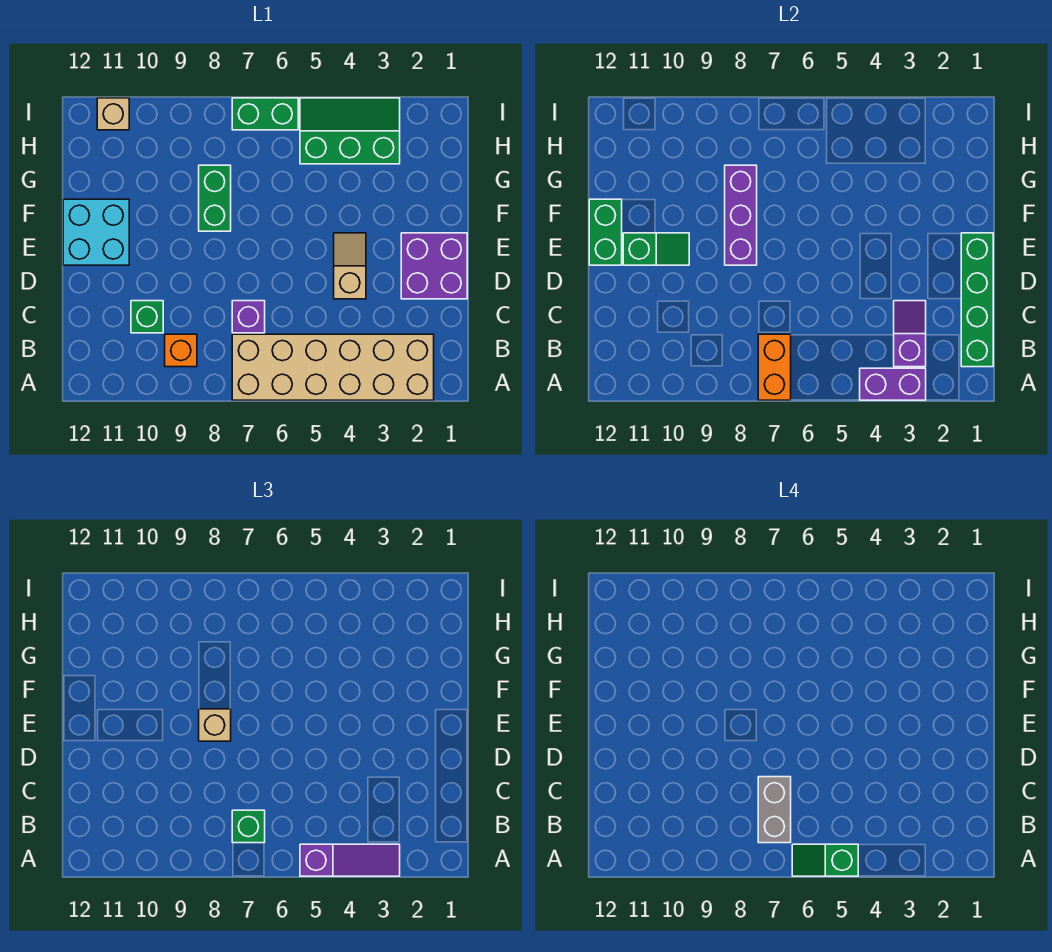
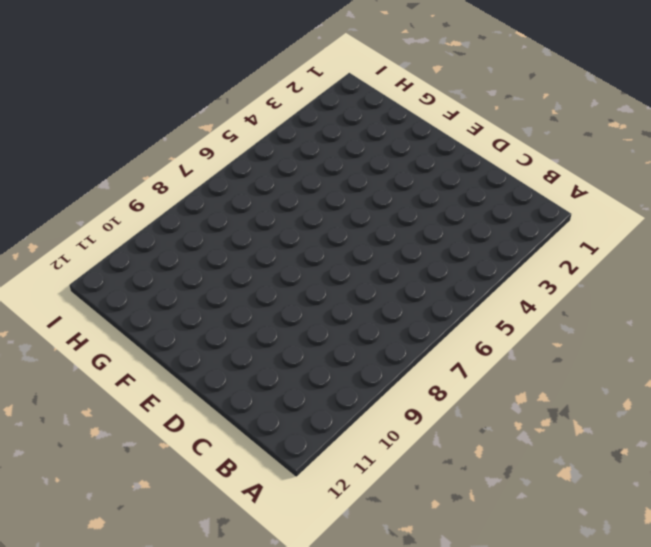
none -> tan brick A2:B7 level 1
none -> orange brick B9 level 1
none -> purple brick C7 level 1

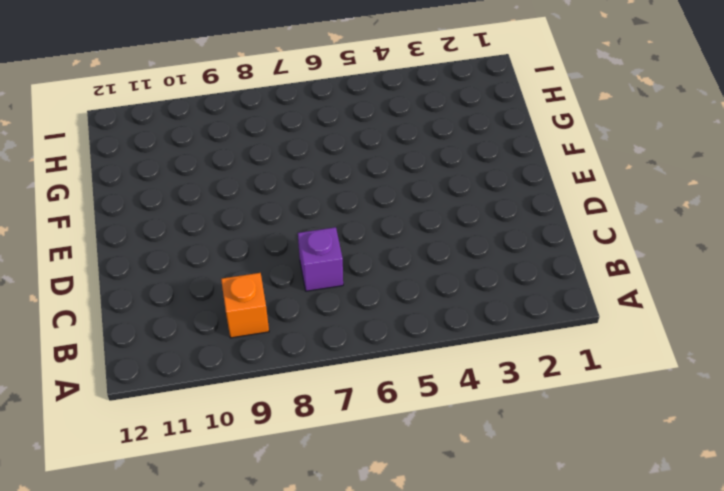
none -> tan brick A2:B7 level 1
none -> green brick C10 level 1
none -> purple brick D1:E2 level 1

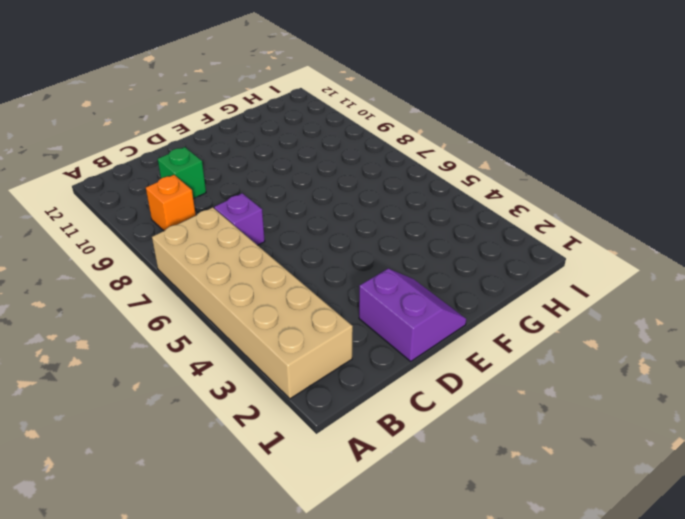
purple slope D1:E2 level 1 top D -> purple brick D1:E2 level 1
none -> tan slope D4:E4 level 1 top D
none -> cyan brick E11:F12 level 1
none -> green brick F8:G8 level 1

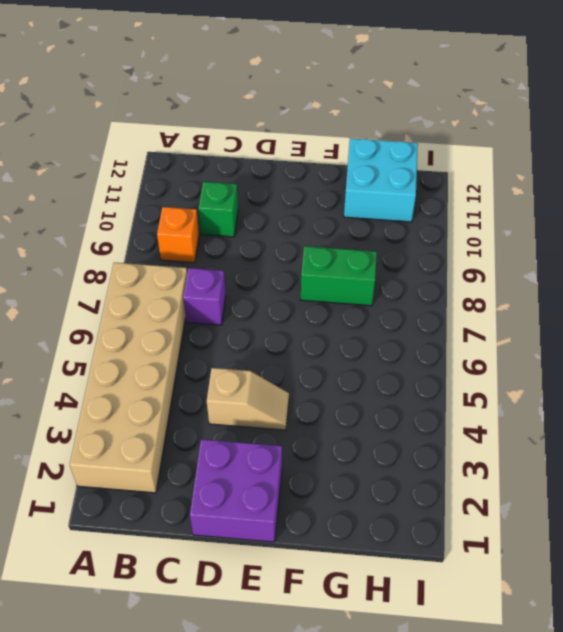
cyan brick G11:H12 level 1 -> cyan brick E11:F12 level 1
none -> green slope H3:I5 level 1 top H
none -> green brick I6:I7 level 1
none -> tan brick I11 level 1

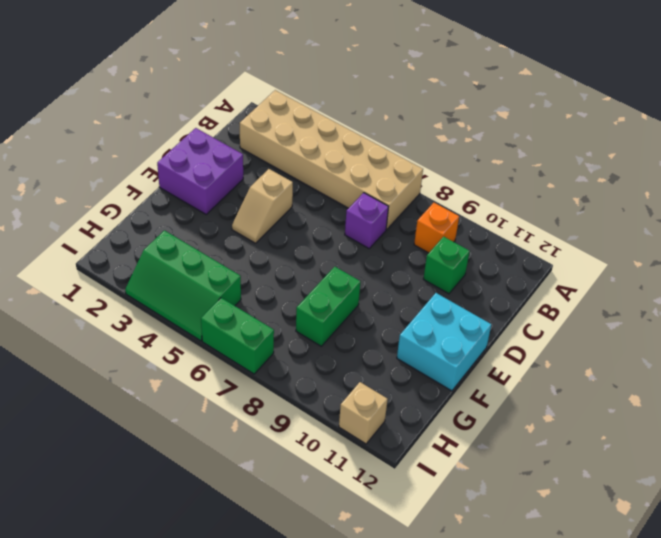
none -> purple brick A3:A4 level 2
none -> orange brick A7:B7 level 2
none -> green brick B1:E1 level 2

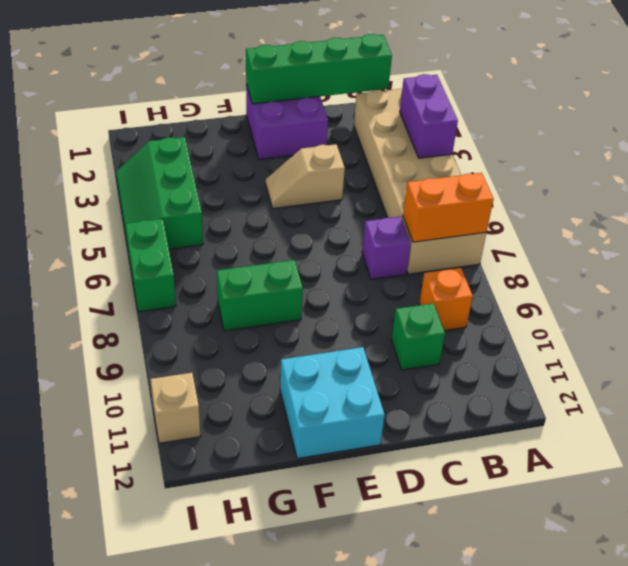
none -> purple slope B3:C3 level 2 top B
none -> purple brick E8:G8 level 2
none -> green slope E10:E11 level 2 top 11

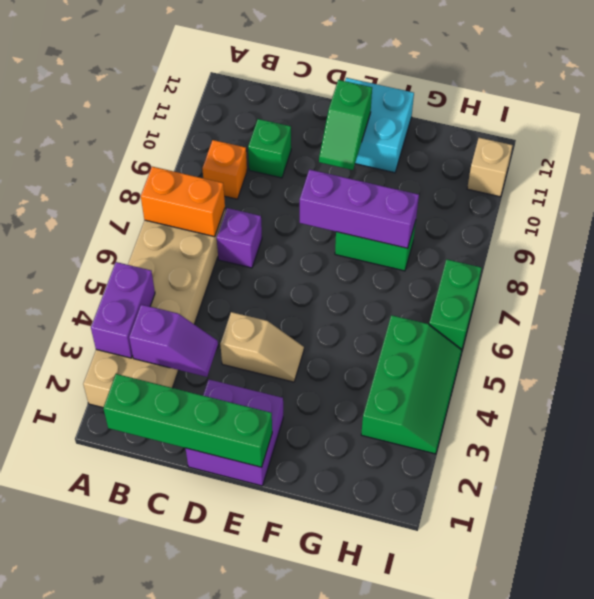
none -> green brick E12:F12 level 2
none -> purple slope A3:A5 level 3 top 5
none -> green brick B7 level 3

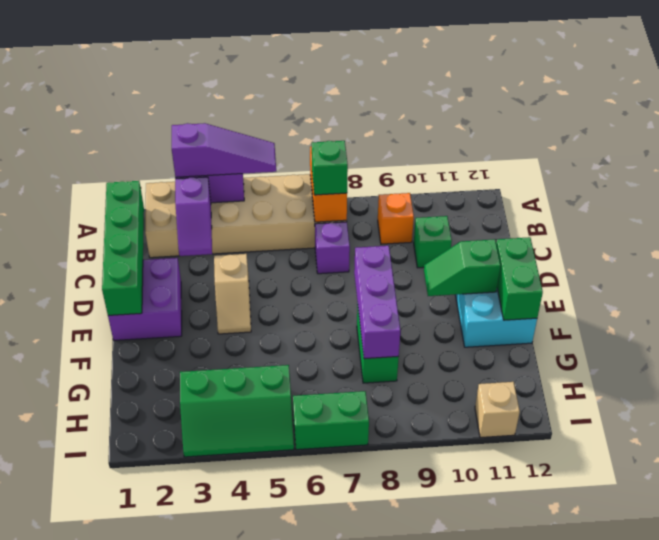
purple slope A3:A5 level 3 top 3 -> purple slope A3:A5 level 3 top 5
none -> tan brick E8 level 3
none -> green slope A5:A6 level 4 top 5
none -> grey brick B7:C7 level 4

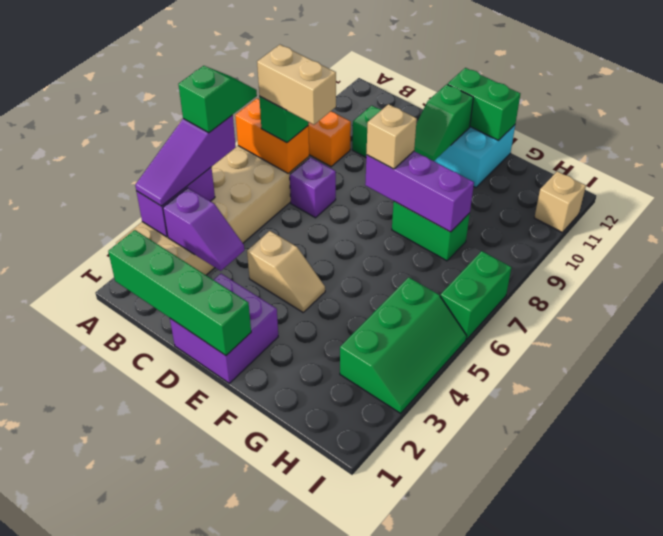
tan brick B7:C7 level 4 -> grey brick B7:C7 level 4

